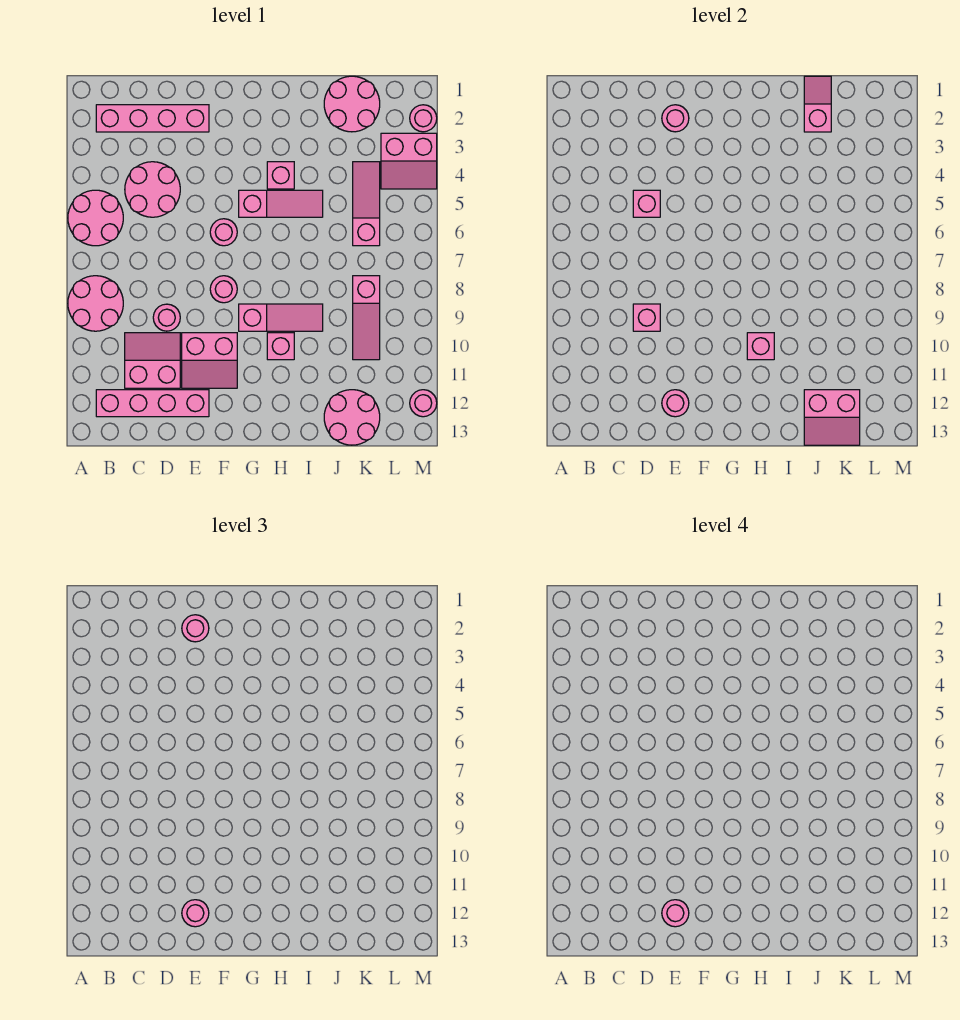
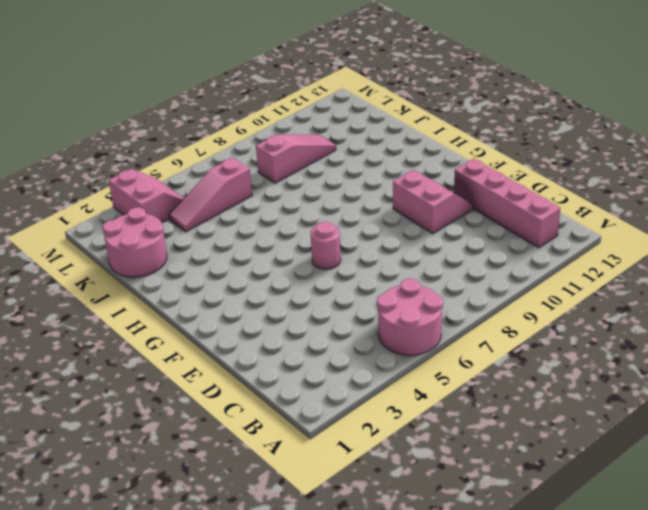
none -> pink round brick A8:B9 level 1
none -> pink brick B2:E2 level 1
none -> pink round brick C4:D5 level 1
none -> pink slope C10:D11 level 1 top 11

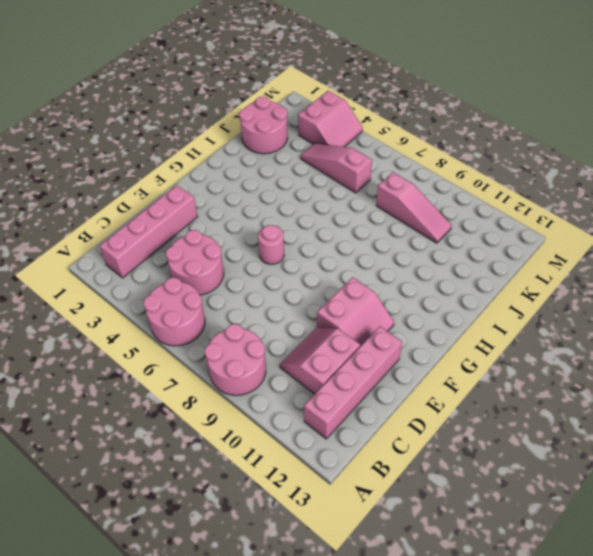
none -> pink round brick D9 level 1
none -> pink round brick F8 level 1
none -> pink slope G5:I5 level 1 top G
none -> pink slope G9:I9 level 1 top G

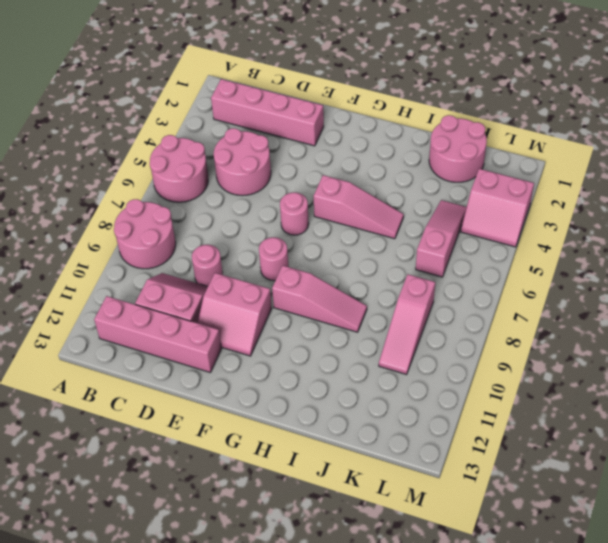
none -> pink brick H4 level 1
none -> pink brick H10 level 1
none -> pink round brick J12:K13 level 1
none -> pink round brick M2 level 1

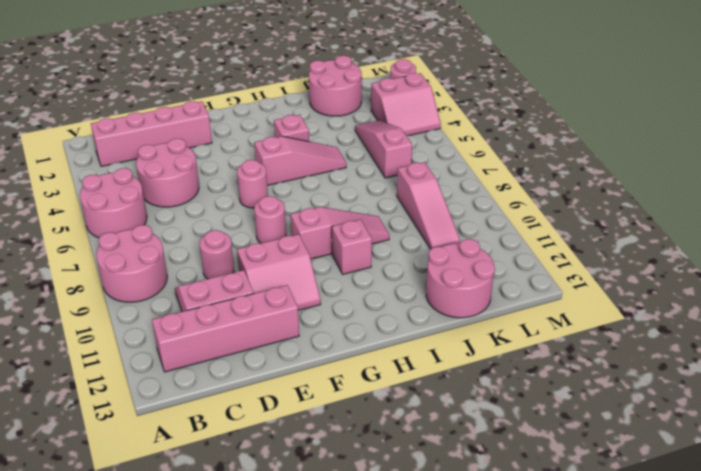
none -> pink round brick M12 level 1
none -> pink brick D5 level 2
none -> pink brick D9 level 2
none -> pink round brick E2 level 2

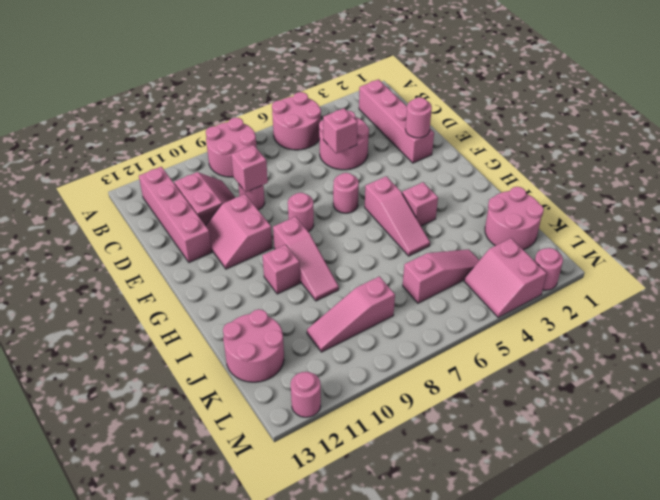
none -> pink round brick E12 level 2
none -> pink brick H10 level 2
none -> pink slope J1:J2 level 2 top 2
none -> pink slope J12:K13 level 2 top 12

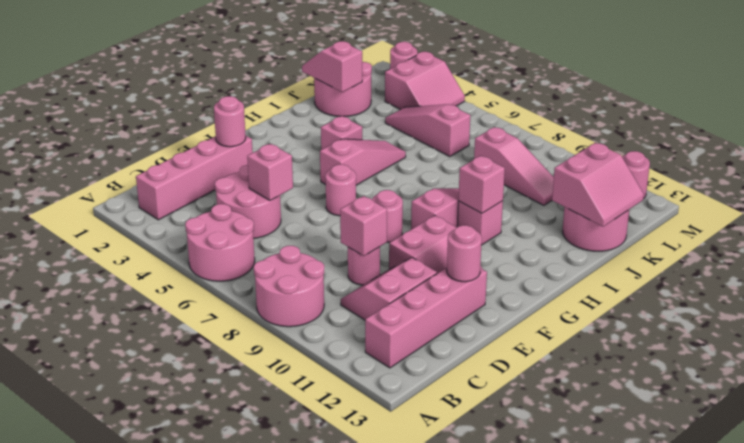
none -> pink round brick E2 level 3
none -> pink round brick E12 level 3
none -> pink round brick E12 level 4

